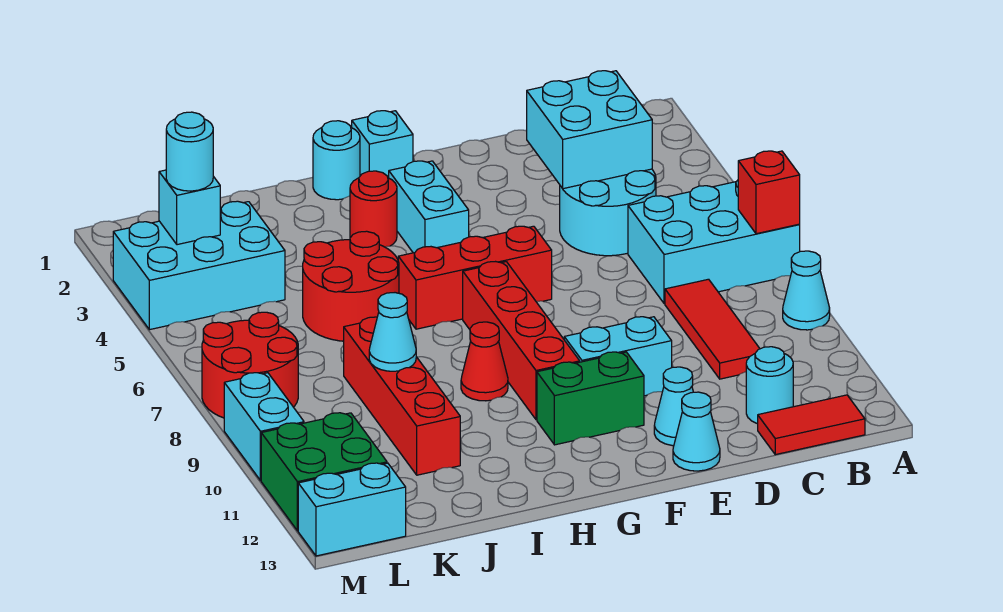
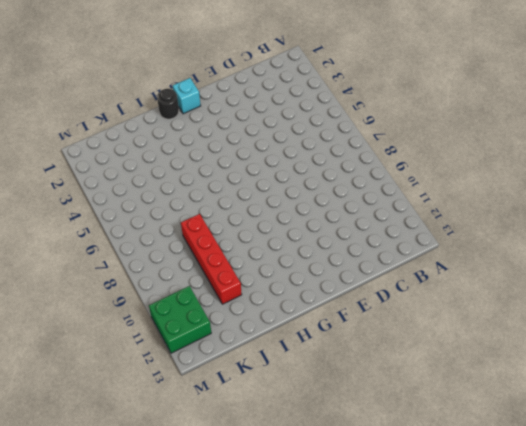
black round brick H1 level 1 -> cyan round brick H1 level 1
none -> cyan brick A6:C7 level 1
none -> cyan cone A9 level 1
none -> red tile B13:C13 level 1

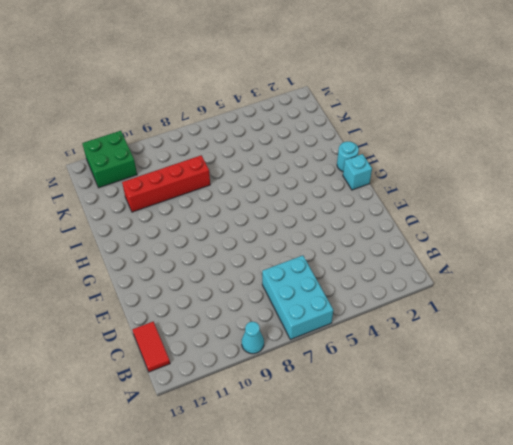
none -> cyan round brick C4:D5 level 1
none -> red tile C8:C10 level 1
none -> cyan round brick C12 level 1

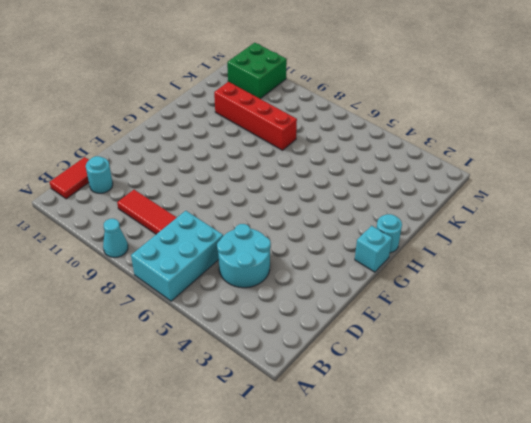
none -> cyan brick E10:F10 level 1
none -> cyan cone E12 level 1
none -> cyan cone E13 level 1

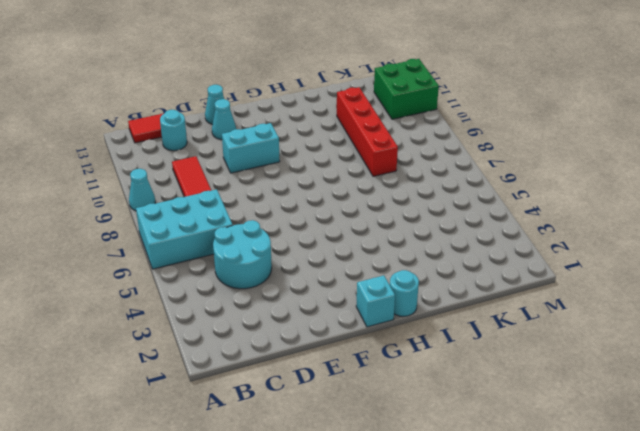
none -> red brick F6:H6 level 1
none -> green brick F11:G11 level 1
none -> cyan brick G3:G4 level 1

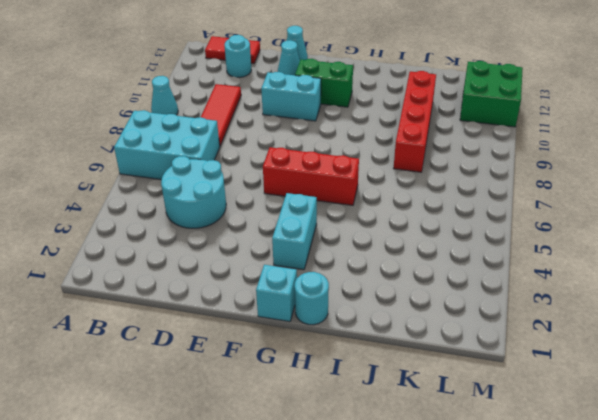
none -> red brick G7:G10 level 1
none -> red round brick H3 level 1
none -> red cone H9 level 1

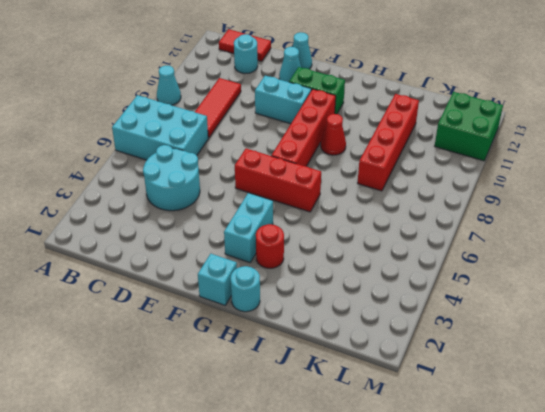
none -> red round brick I5:J6 level 1
none -> cyan brick K3:M4 level 1
none -> red round brick L7:M8 level 1

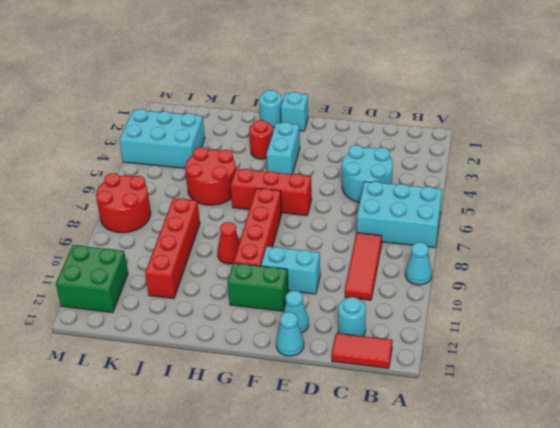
none -> cyan brick L13:M13 level 1
none -> cyan brick M9:M10 level 1
none -> red brick A7 level 2

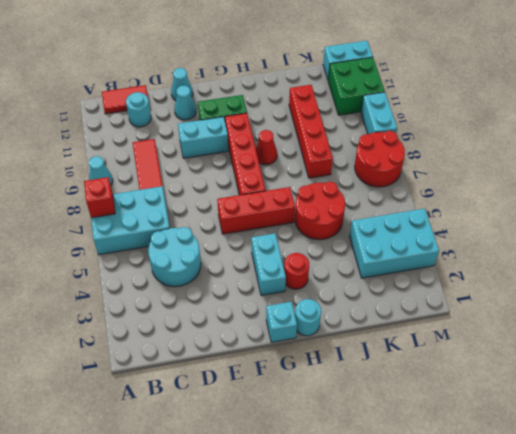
none -> cyan brick C3:D4 level 2
none -> cyan cone J9 level 2
none -> cyan brick L3 level 2

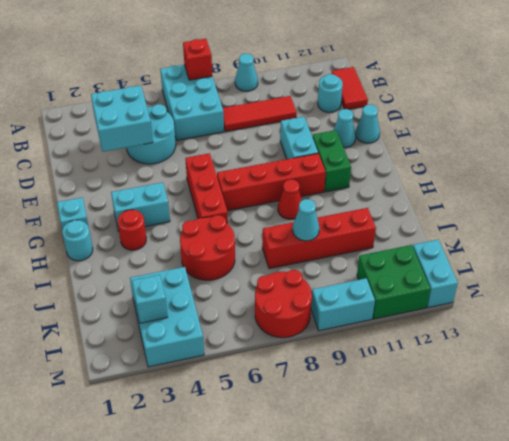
none -> cyan round brick L3 level 3

